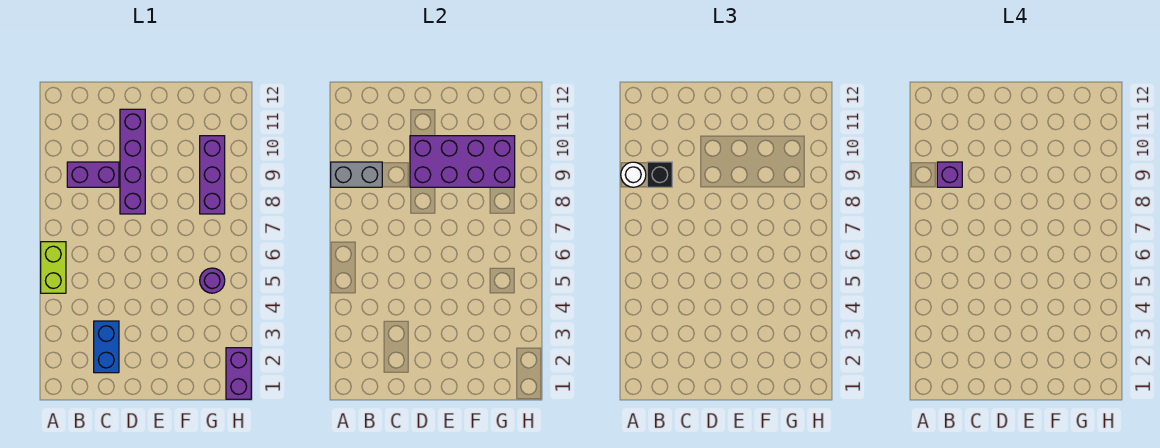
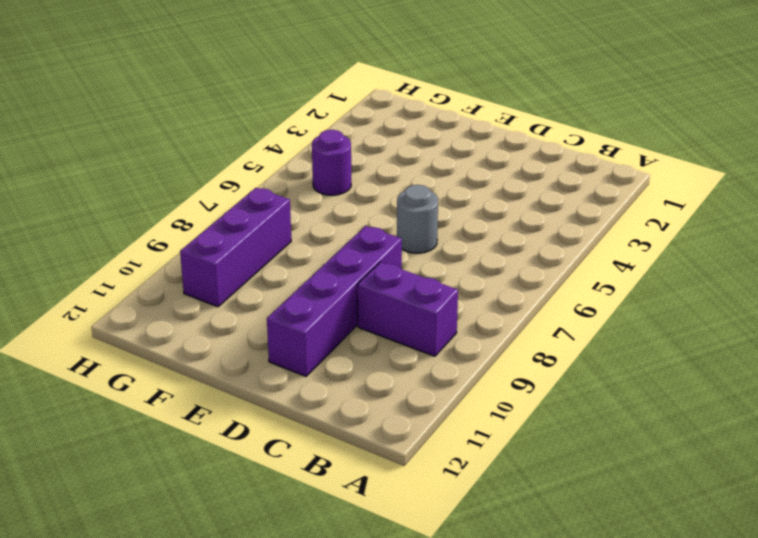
grey round brick D6 level 1 -> none
none -> lime brick A5:A6 level 1
none -> blue brick C2:C3 level 1
none -> purple brick H1:H2 level 1

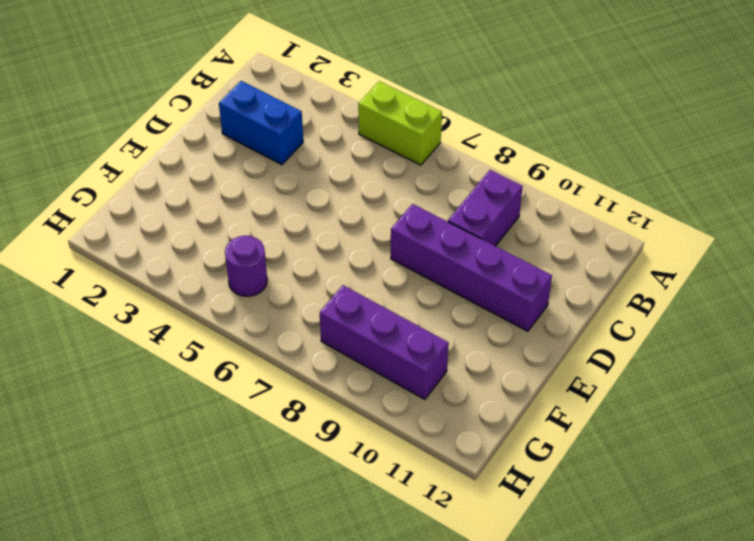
none -> purple brick H1:H2 level 1
none -> grey brick A9:B9 level 2
none -> purple brick D9:G10 level 2

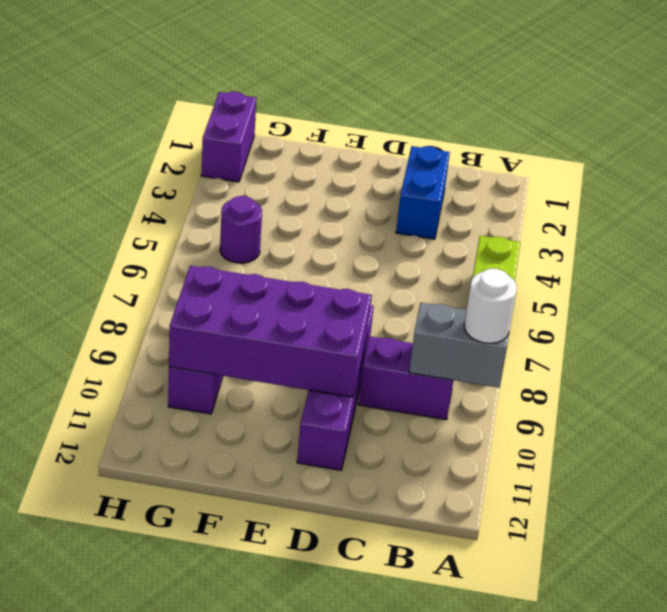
none -> black brick B9 level 3
none -> purple brick B9 level 4

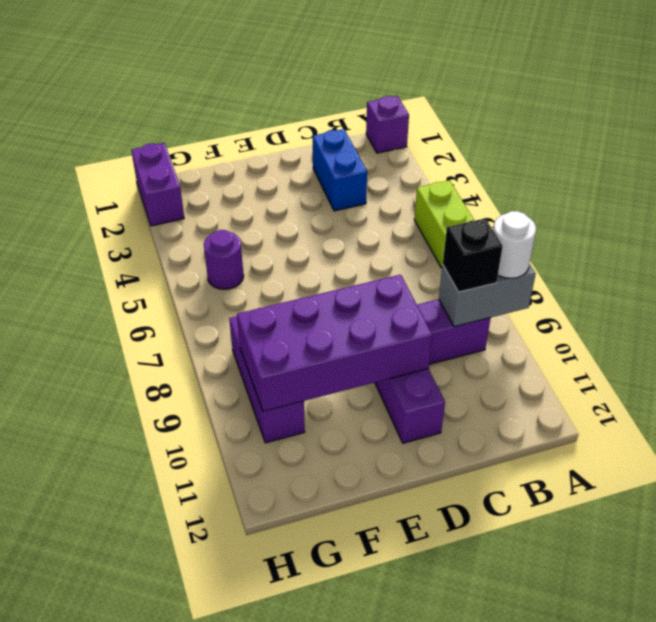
purple brick A1 level 1 -> purple brick B9 level 4

